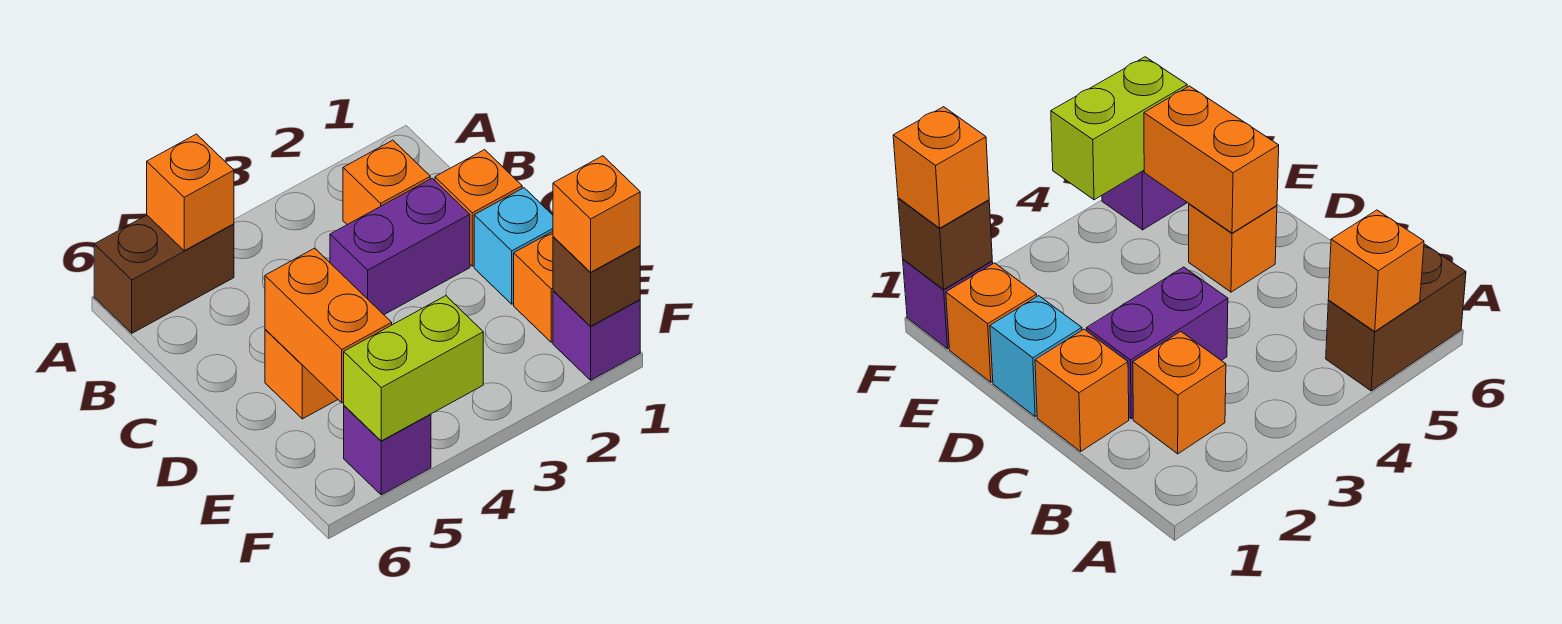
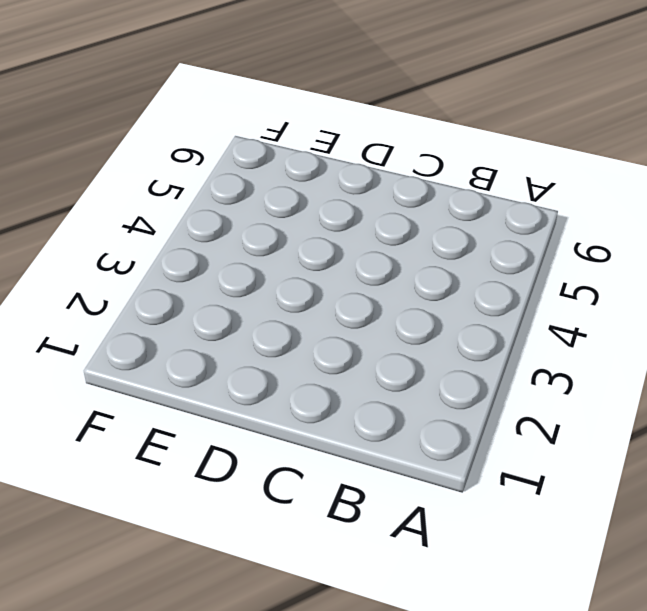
none -> brown brick A5:A6 level 1
none -> orange brick B2 level 1
none -> orange brick C1 level 1

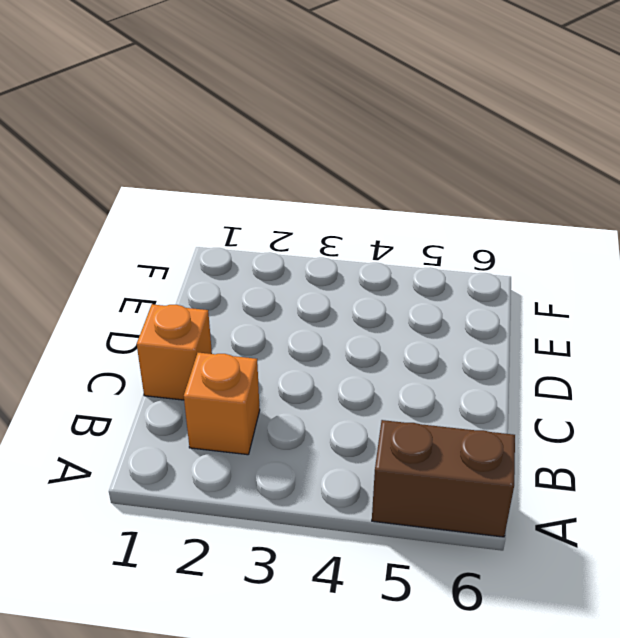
none -> purple brick C2:C3 level 1
none -> cyan brick D1 level 1
none -> orange brick D5 level 1

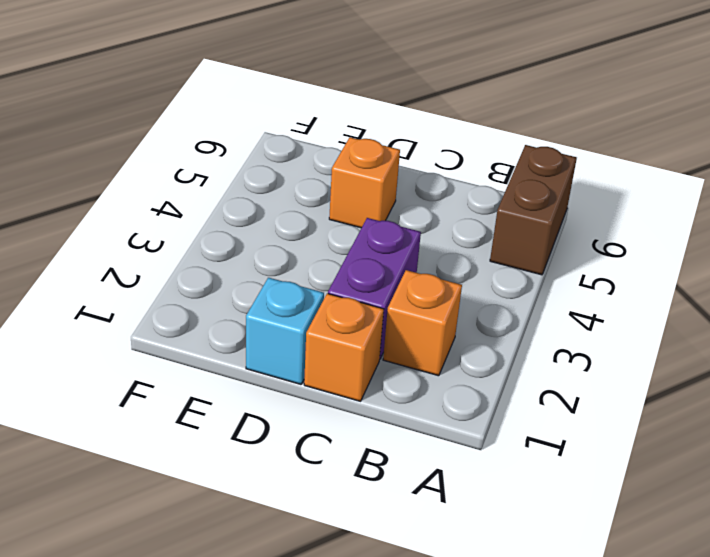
none -> orange brick E1 level 1
none -> purple brick F1 level 1
none -> purple brick F5 level 1

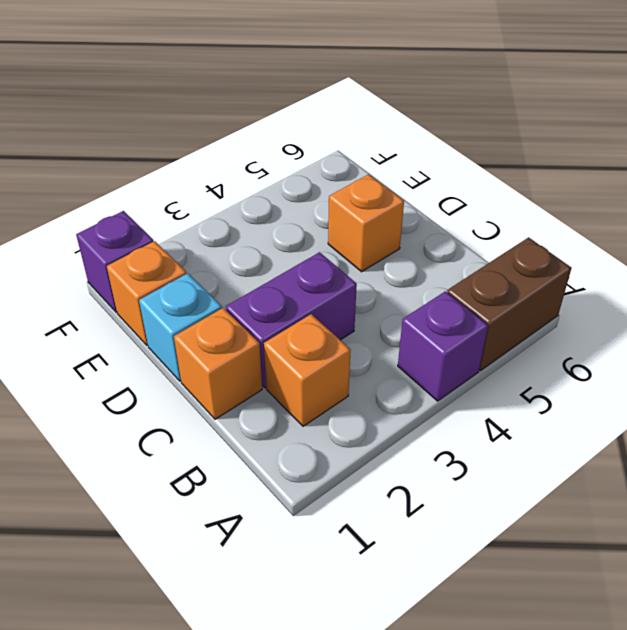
purple brick A4 level 1 -> purple brick F5 level 1
none -> orange brick A5 level 2
none -> orange brick D5:E5 level 2
none -> brown brick F1 level 2

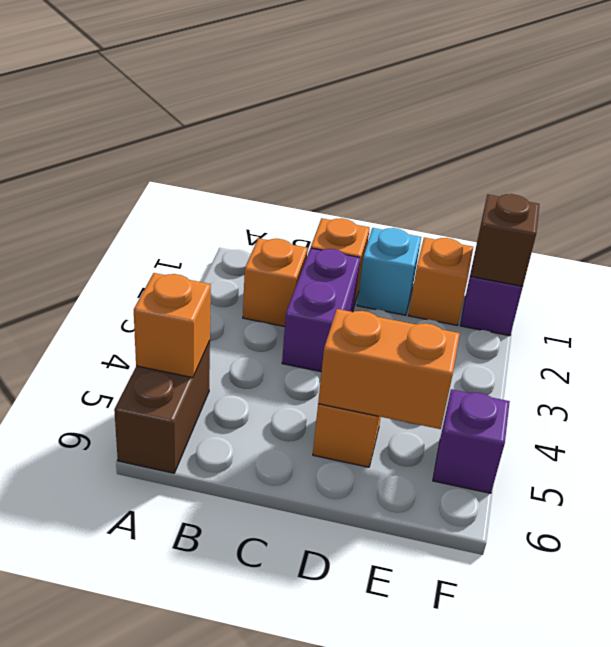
none -> lime brick F4:F5 level 2
none -> orange brick F1 level 3

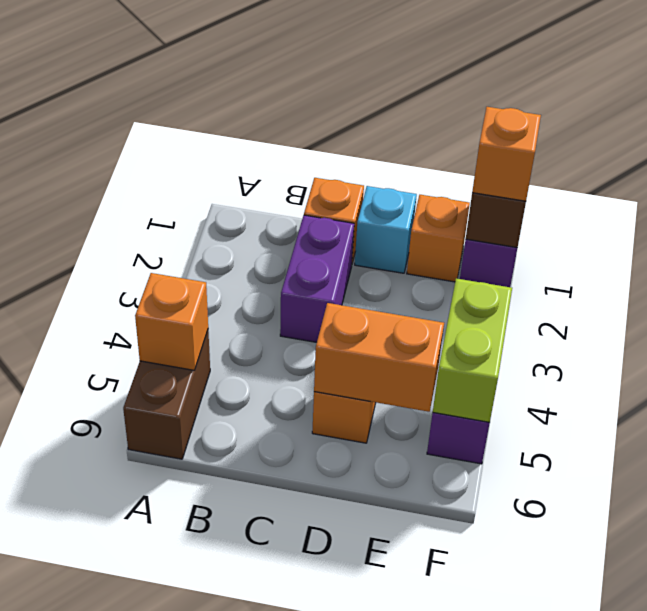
none -> orange brick B2 level 1

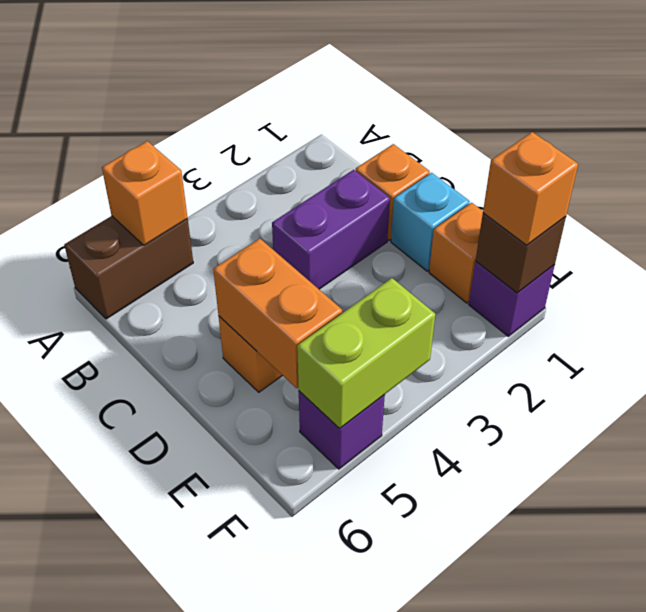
none -> orange brick B2 level 1

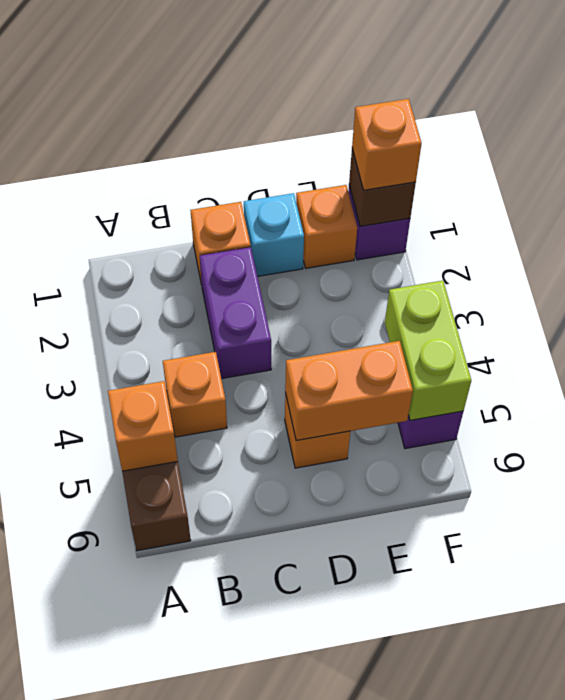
orange brick B4 level 1 -> orange brick B2 level 1

